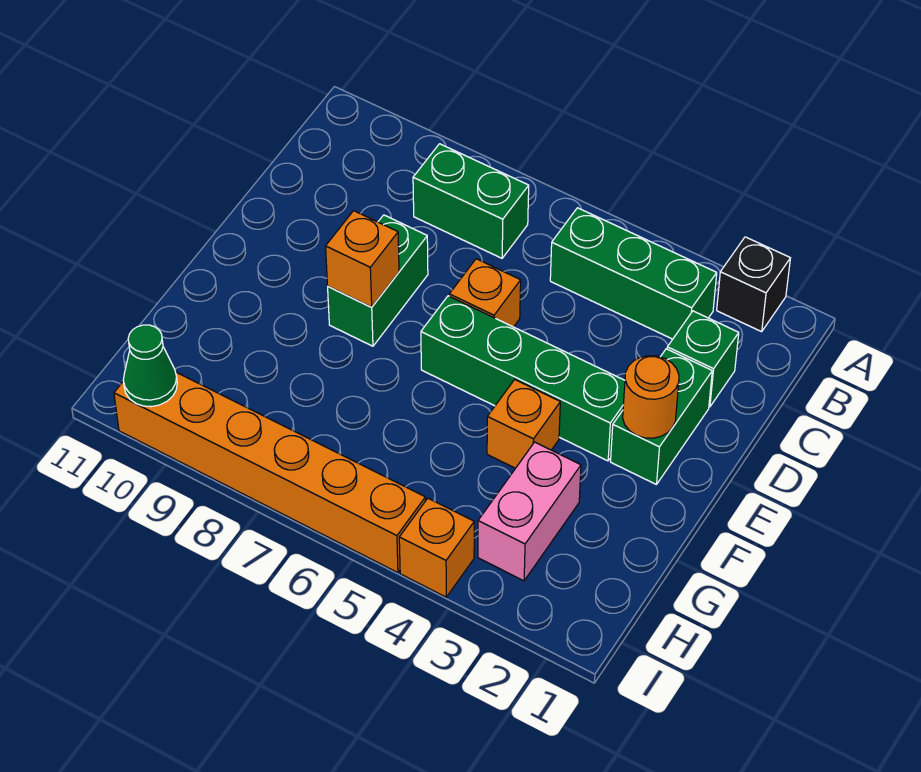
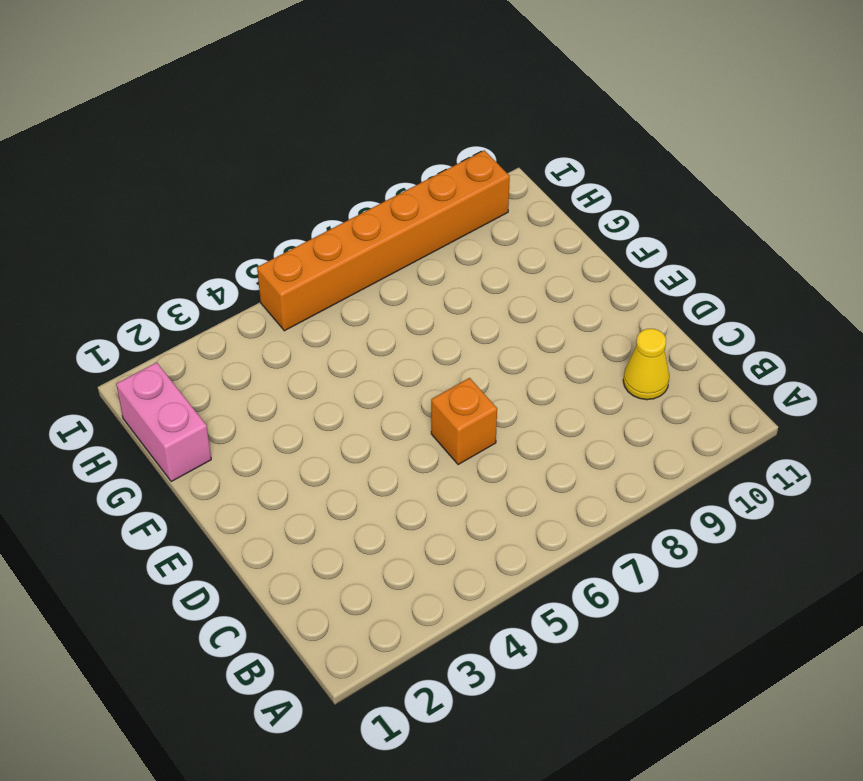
yellow cone C10 level 1 -> none
pink brick G1:H1 level 1 -> pink brick G3:H3 level 1
none -> black brick A2 level 1
none -> green brick B3:B5 level 1
none -> green brick B7:B8 level 1

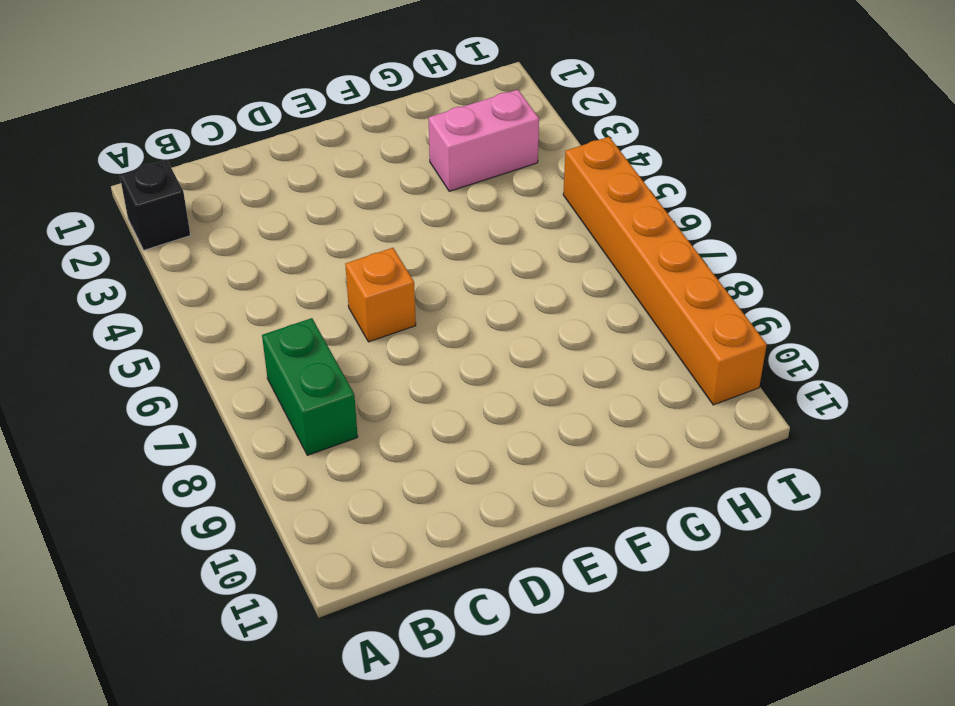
none -> green brick B3:B5 level 1
none -> green brick C2 level 1
none -> green brick D2:E2 level 1

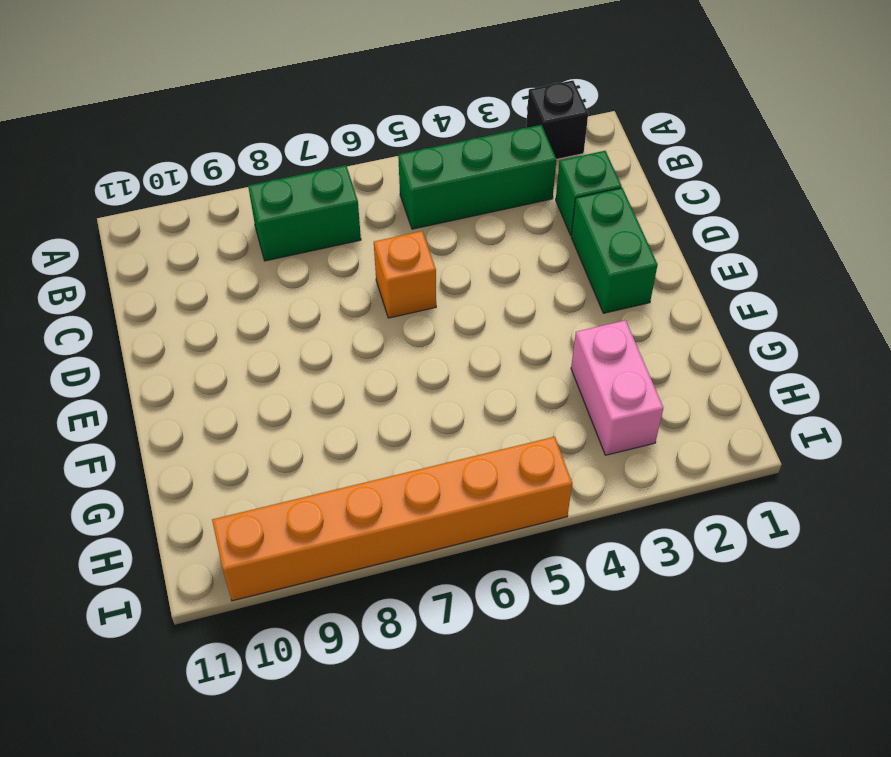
none -> green brick D8:E8 level 1
none -> green brick E3:E6 level 1
none -> orange brick F4 level 1

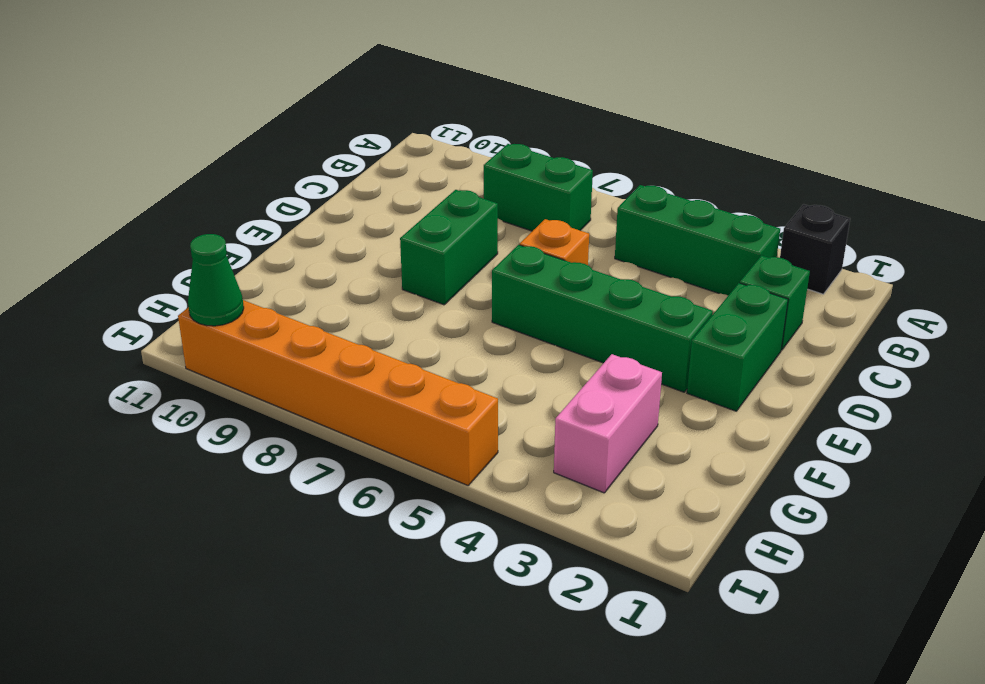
none -> orange brick F4 level 1
none -> orange brick I4 level 1
none -> orange round brick E2 level 2

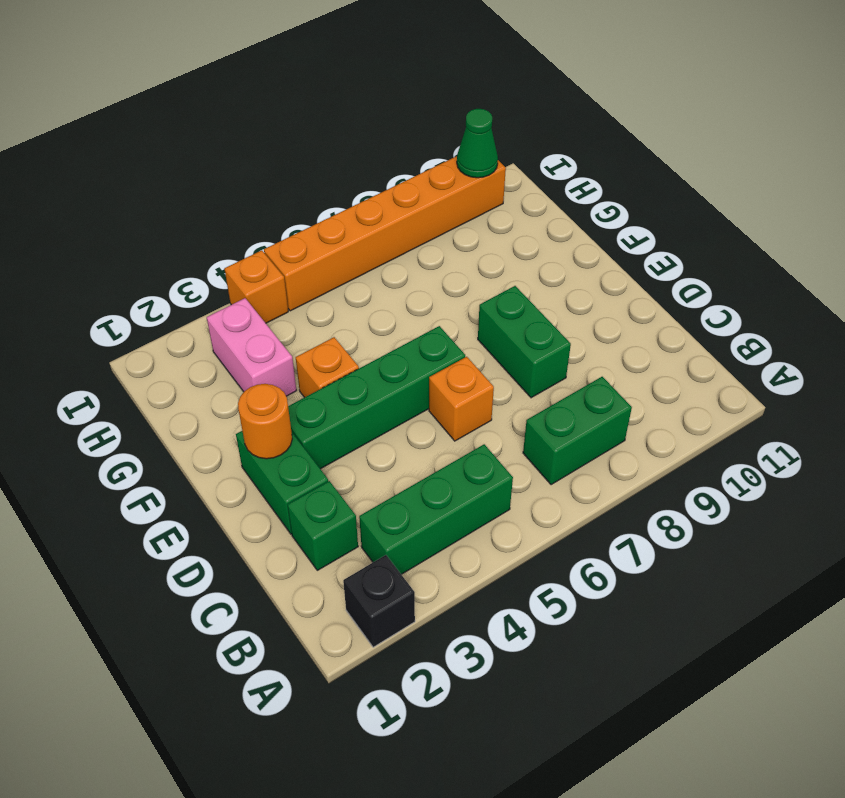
none -> orange brick E8 level 2

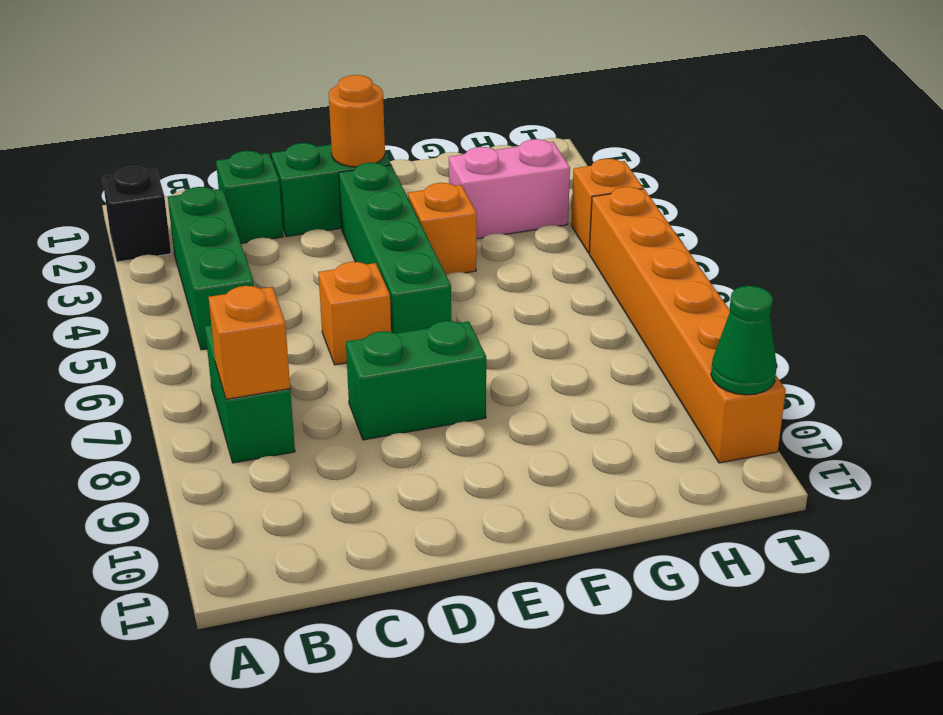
orange brick B8 level 2 -> orange brick E8 level 2

